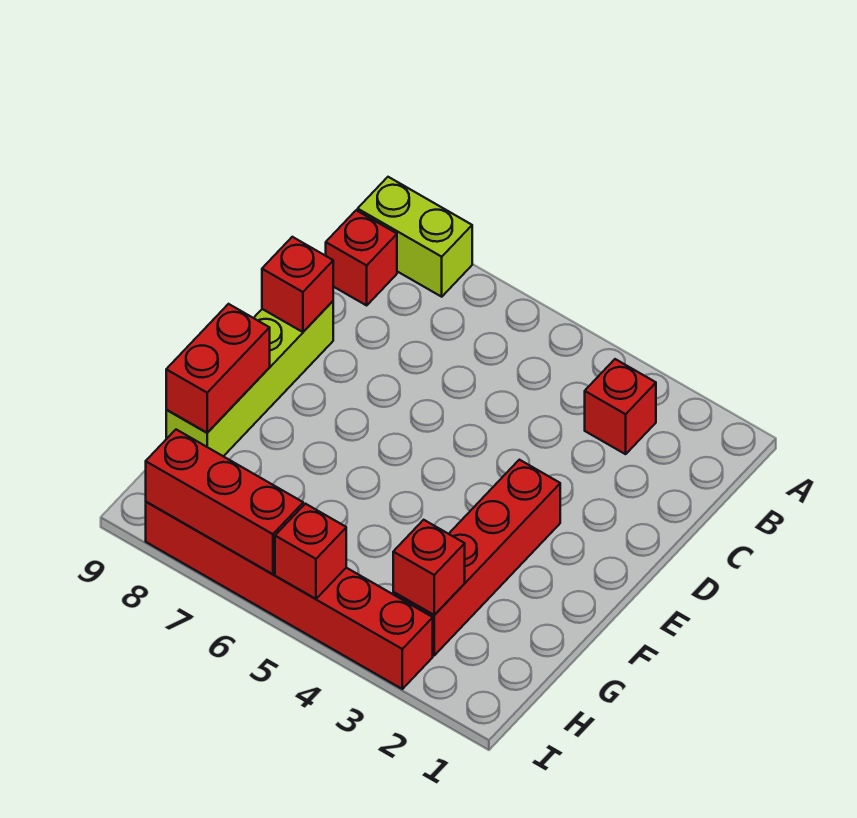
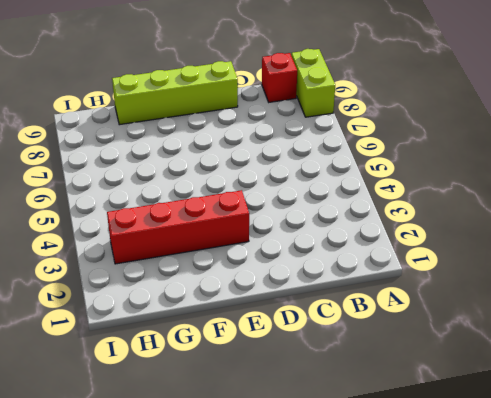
none -> red brick B3 level 1
none -> red brick I3:I8 level 1

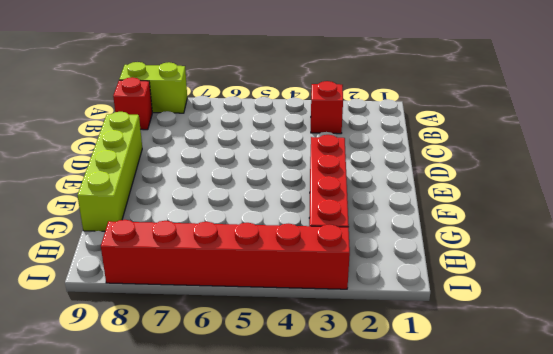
none -> red brick D9 level 2
none -> red brick F9:G9 level 2

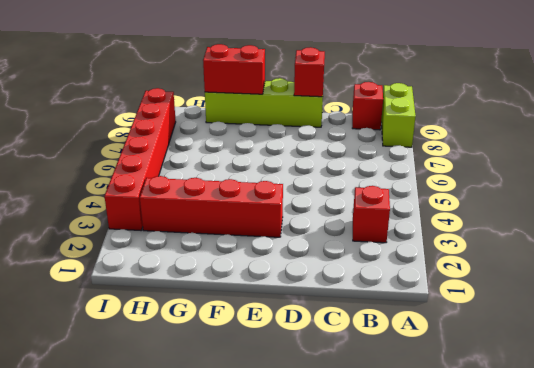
none -> red brick H3 level 2
none -> red brick I5 level 2

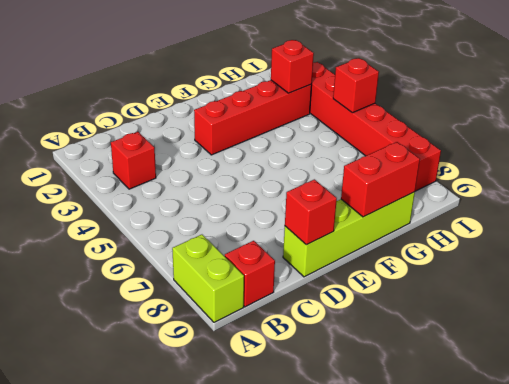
none -> red brick I6:I8 level 2

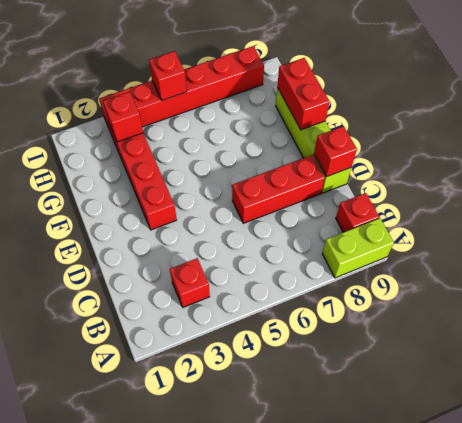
red brick D6:D8 level 1 -> red brick I6:I8 level 2

